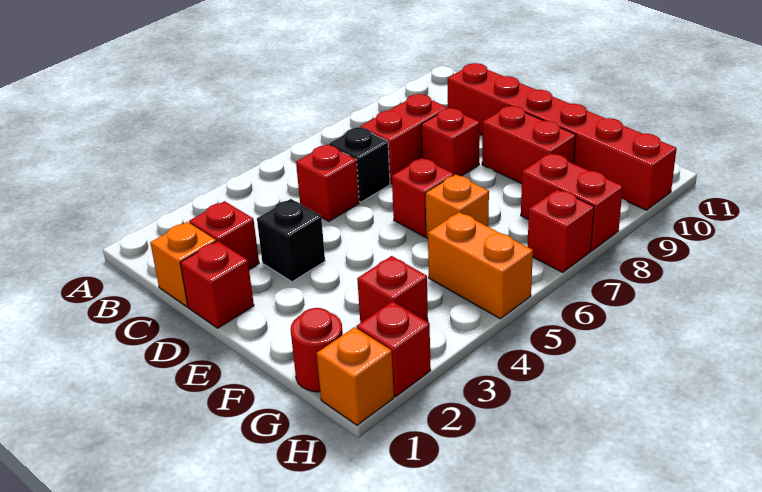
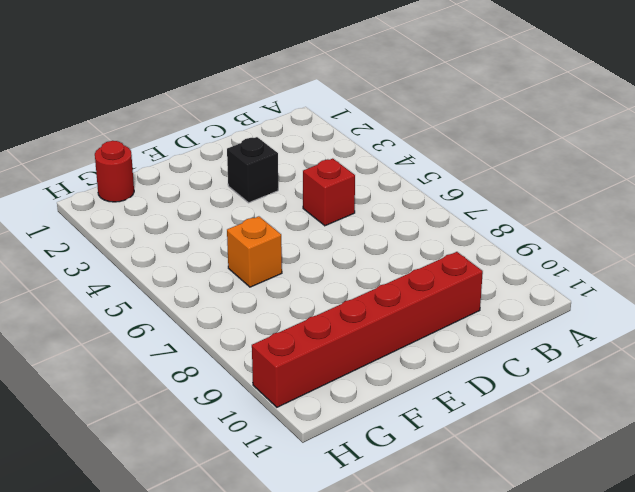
none -> orange brick C1 level 1
none -> red brick C2 level 1
none -> black brick C6 level 1

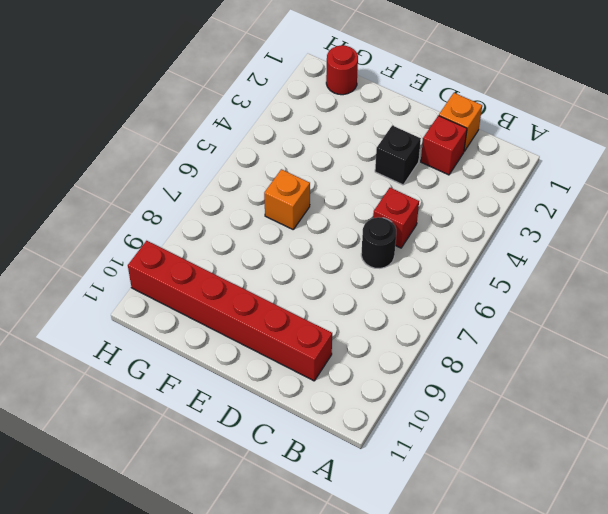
black round brick C6 level 1 -> black brick C6 level 1
none -> red brick C7:C8 level 1
none -> red brick D1 level 1
none -> red brick D8 level 1

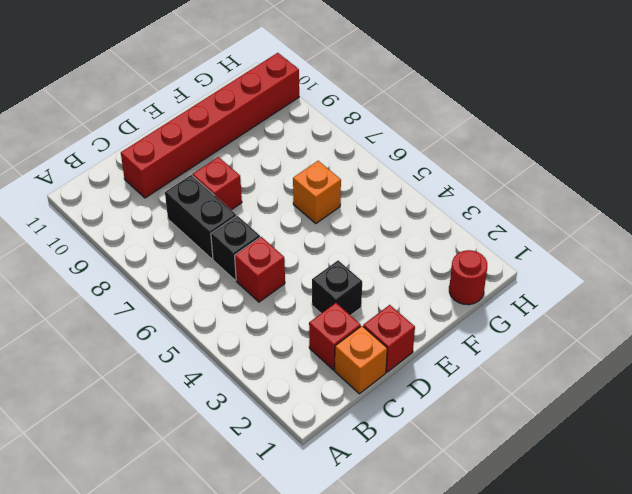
black brick C7:C8 level 1 -> red brick C7:C8 level 1
none -> red brick E6 level 1
none -> red brick E9:F9 level 1
none -> red brick G3 level 1

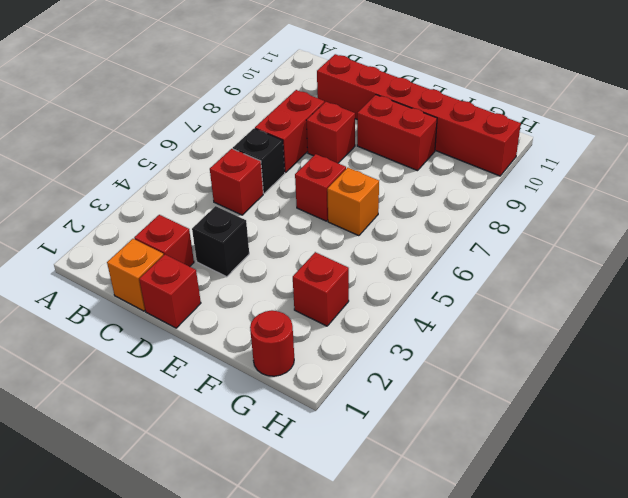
none -> orange brick G5:H5 level 1
none -> red brick G8:H8 level 1
none -> orange brick H1 level 1

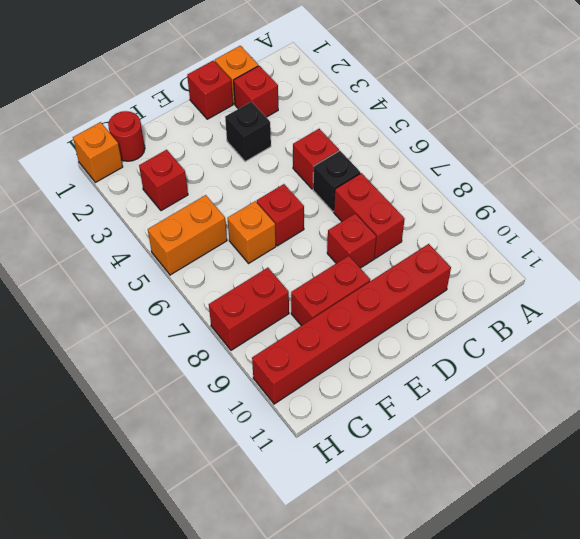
none -> red brick H2 level 1
none -> red brick H7 level 1

